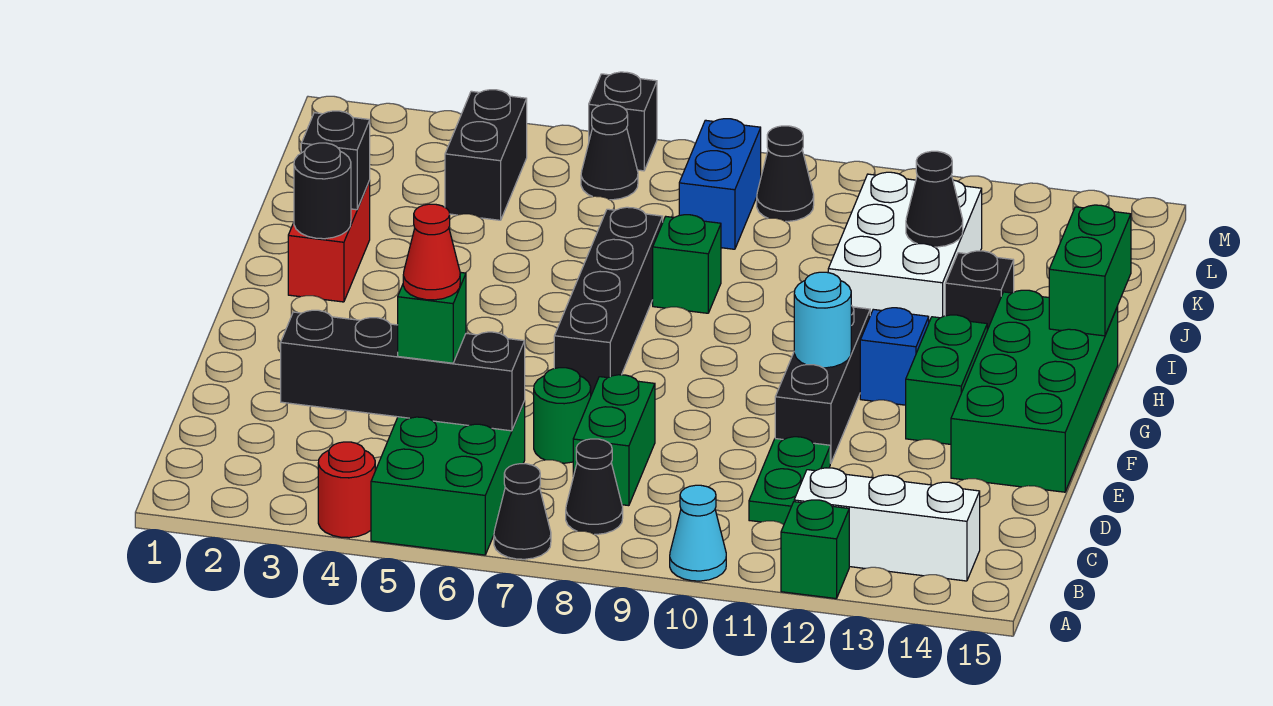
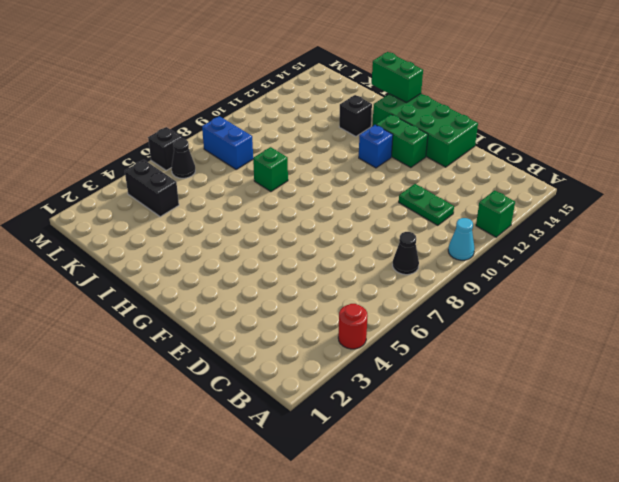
none -> green brick A5:C6 level 1
none -> black cone A7 level 1
none -> white brick B12:B14 level 1
none -> green brick C8:D8 level 1

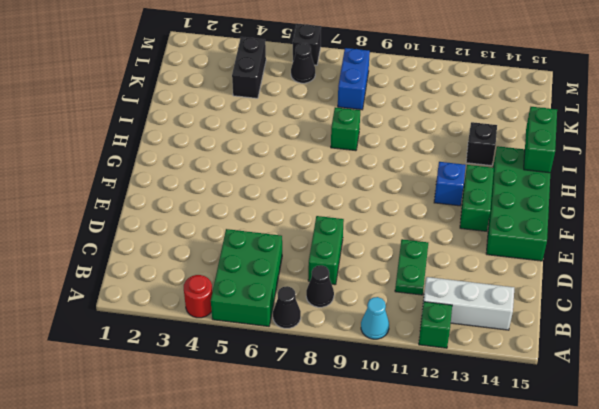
none -> green round brick D7 level 1
none -> black brick E11:G11 level 1
none -> black brick F7:I7 level 1
none -> red brick H2:I2 level 1

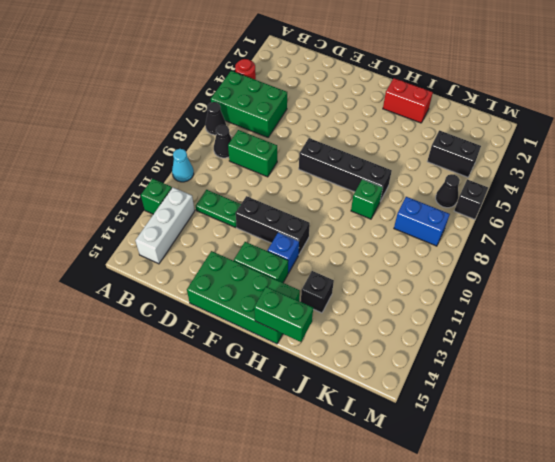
none -> green round brick D7 level 1
none -> white brick I11:K12 level 1
none -> black cone L9 level 1
none -> black brick C3:C6 level 2

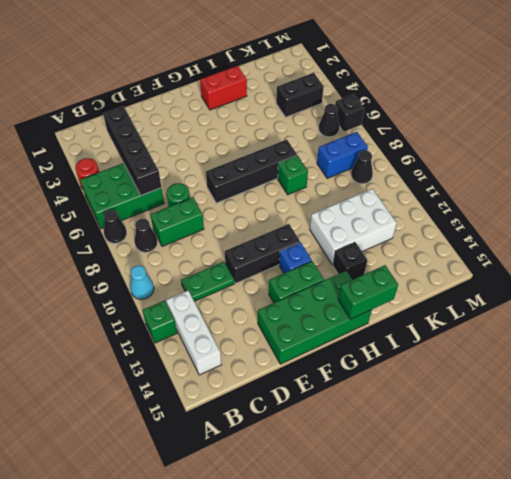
none -> cyan round brick F11 level 2
none -> black round brick H2 level 2
none -> black brick I2 level 2
none -> black cone J12 level 2

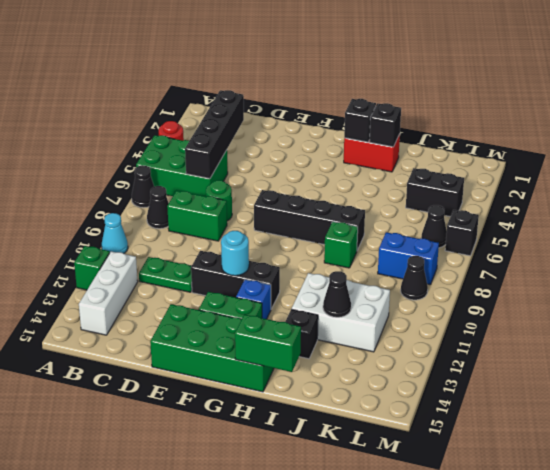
black brick H2 level 2 -> black round brick H2 level 2
none -> green brick C5 level 3
none -> red cone C5 level 4

